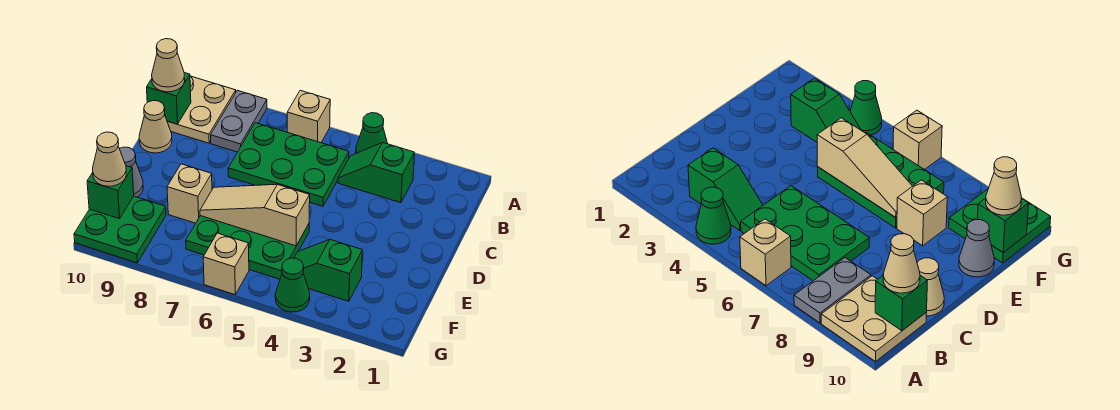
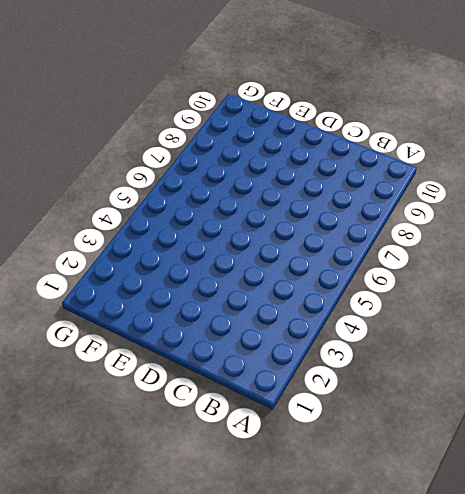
none -> green cone A4 level 1
none -> tan brick A6 level 1
none -> grey plate A8:B8 level 1

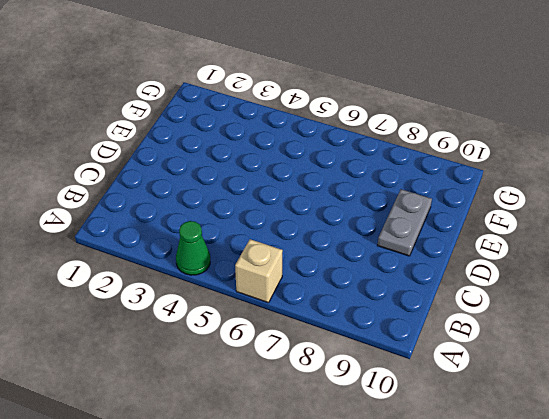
grey plate D9:E9 level 1 -> grey plate A8:B8 level 1
none -> tan plate A9:B10 level 1
none -> green slope B3:B4 level 1 top 3
none -> green plate B5:C7 level 1

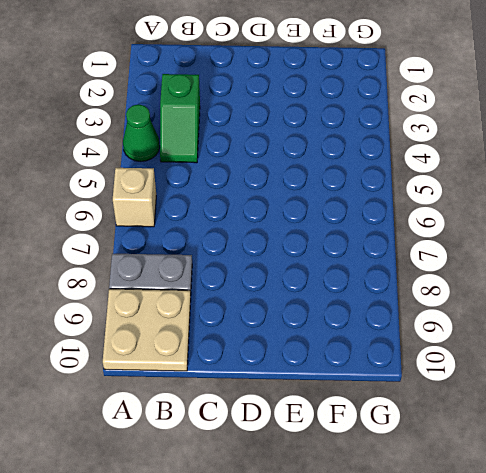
none -> green plate B5:C7 level 1
none -> tan cone C10 level 1
none -> green plate E5:F7 level 1

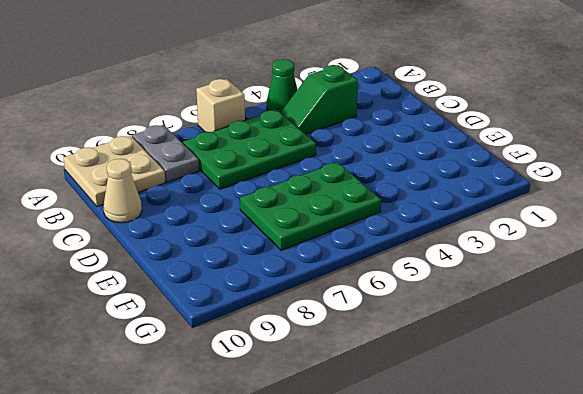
none -> tan brick E8 level 1
none -> grey cone E10 level 1
none -> green slope F3:F4 level 1 top 3

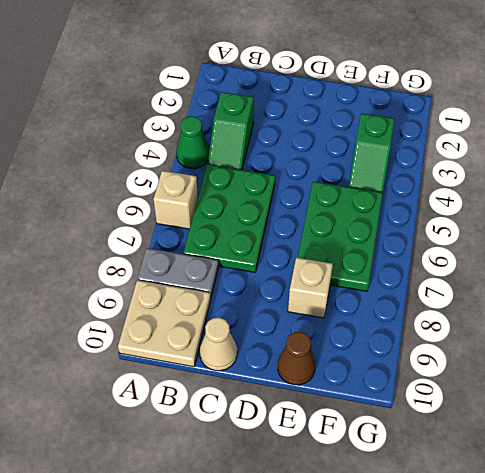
brown cone E10 level 1 -> grey cone E10 level 1
none -> green plate F9:G10 level 1
none -> green cone G4 level 1
none -> tan brick G6 level 1

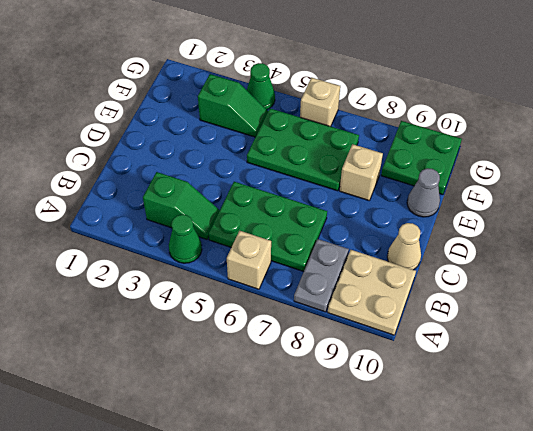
none -> green brick B10 level 2
none -> tan slope E5:E7 level 2 top 5
none -> green brick F10 level 2

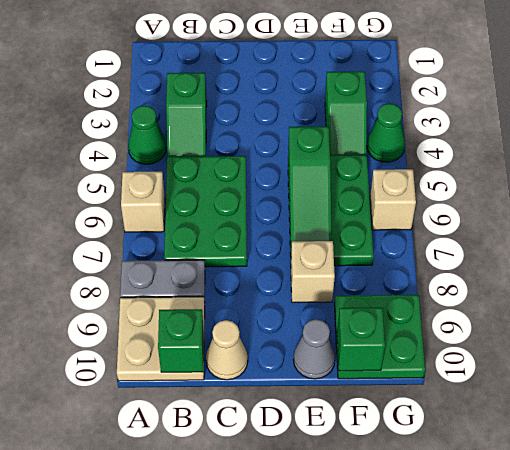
green slope E5:E7 level 2 top 5 -> tan slope E5:E7 level 2 top 5
none -> tan cone B10 level 3
none -> tan cone F10 level 3

